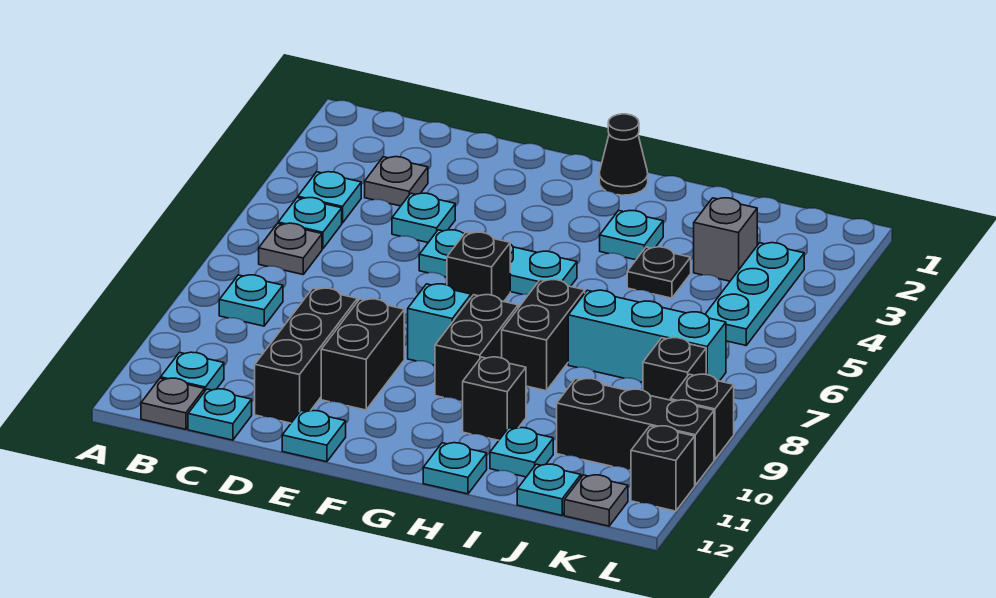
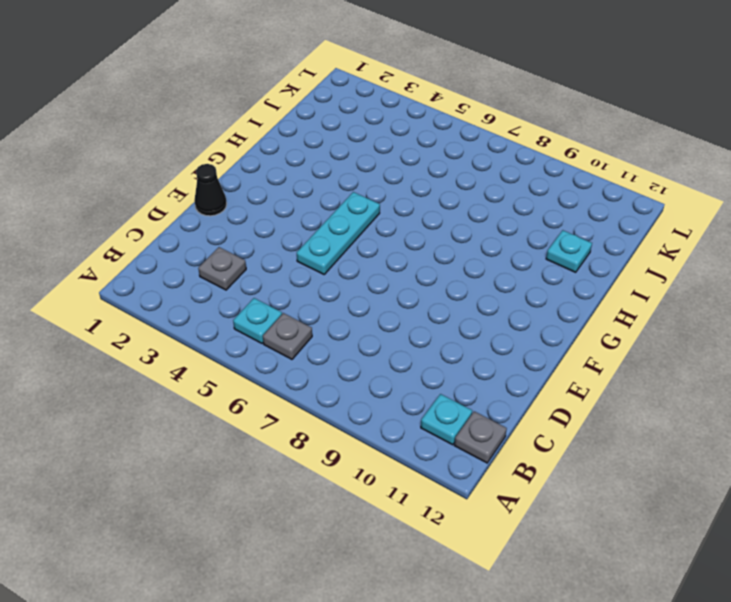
black cone E1 level 1 -> black cone G1 level 1
none -> cyan plate B4 level 1
none -> cyan plate B8 level 1
none -> cyan plate C12 level 1
none -> cyan plate D4 level 1

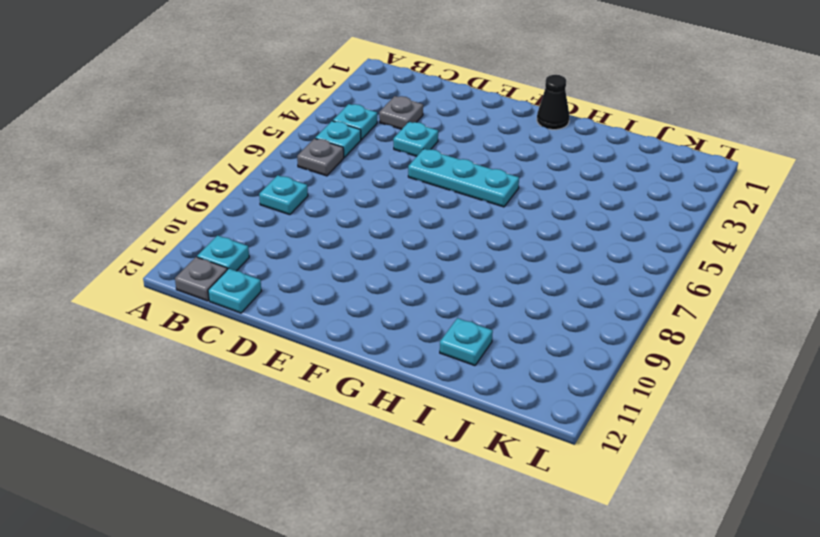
none -> black brick D9:D11 level 1
none -> black brick E9:E10 level 1
none -> cyan plate E12 level 1
none -> black brick F6 level 1

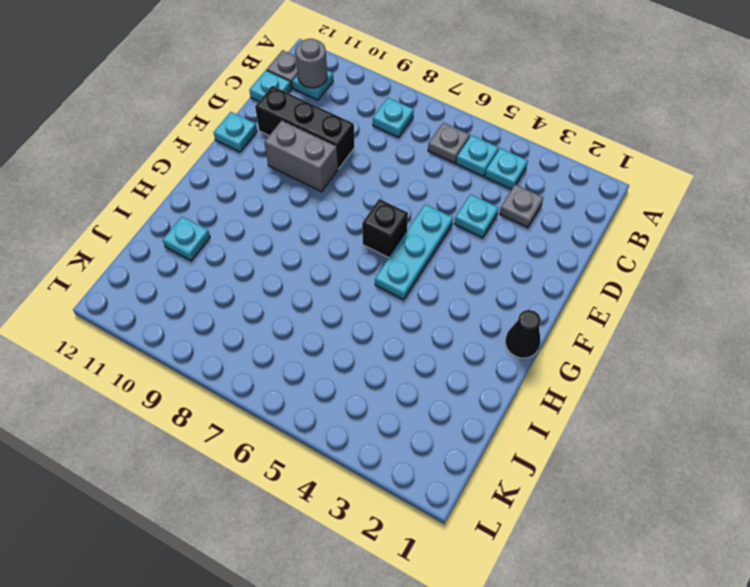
grey round brick B11 level 2 -> none
grey brick E9:E10 level 1 -> black brick E9:E10 level 1
none -> cyan brick F8 level 1
none -> black brick G8:G9 level 1
none -> cyan plate H3 level 1
none -> black brick H7:H8 level 1

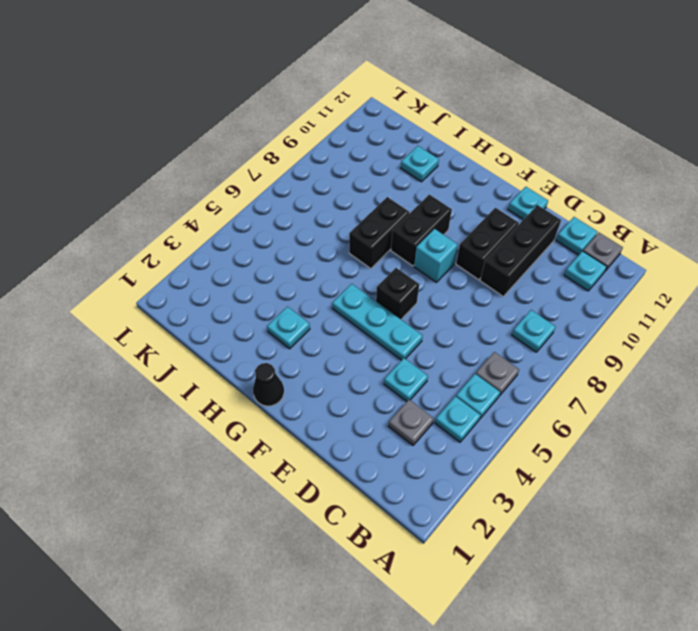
none -> black brick H10 level 1
none -> cyan plate H12 level 1
none -> black plate I4 level 1
none -> cyan brick I7:K7 level 1

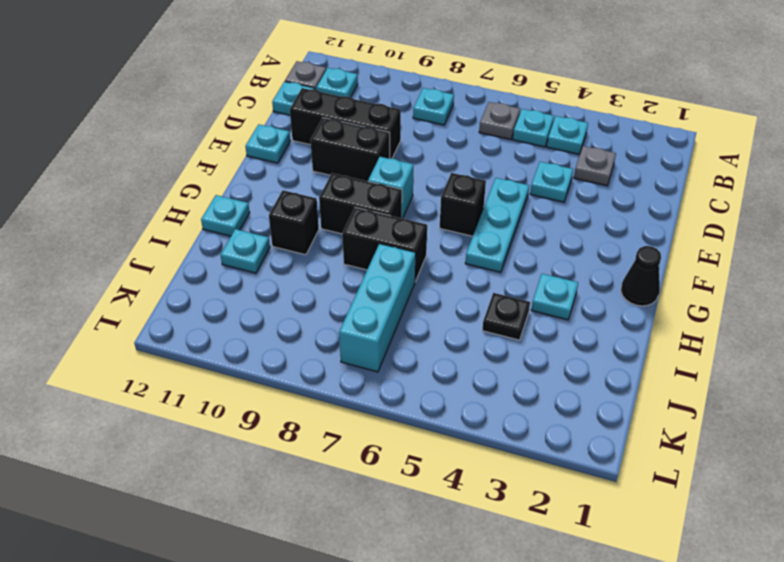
none -> grey brick J3 level 1
none -> black brick J10:L10 level 1
none -> cyan plate J12 level 1
none -> cyan plate K3:K5 level 1

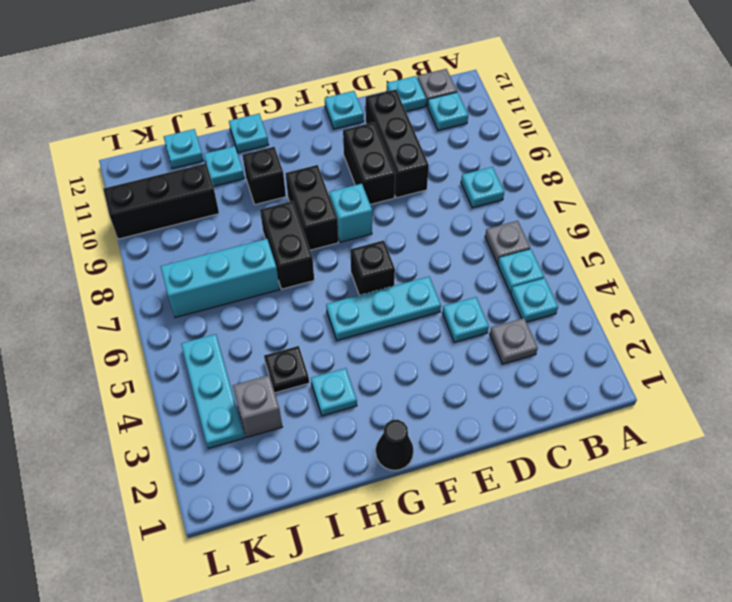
none -> black brick K8 level 1
none -> grey plate K12 level 1
none -> black brick L9 level 1
none -> black brick L11 level 1

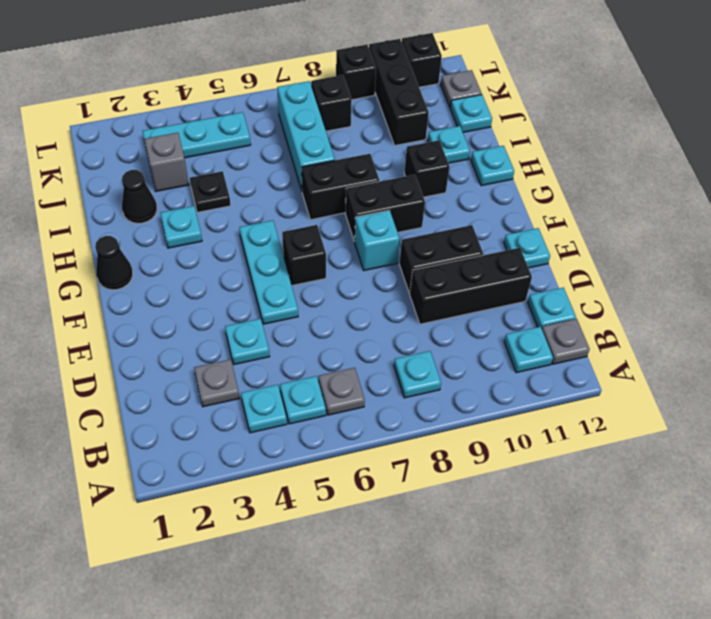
black cone I2 level 1 -> none

